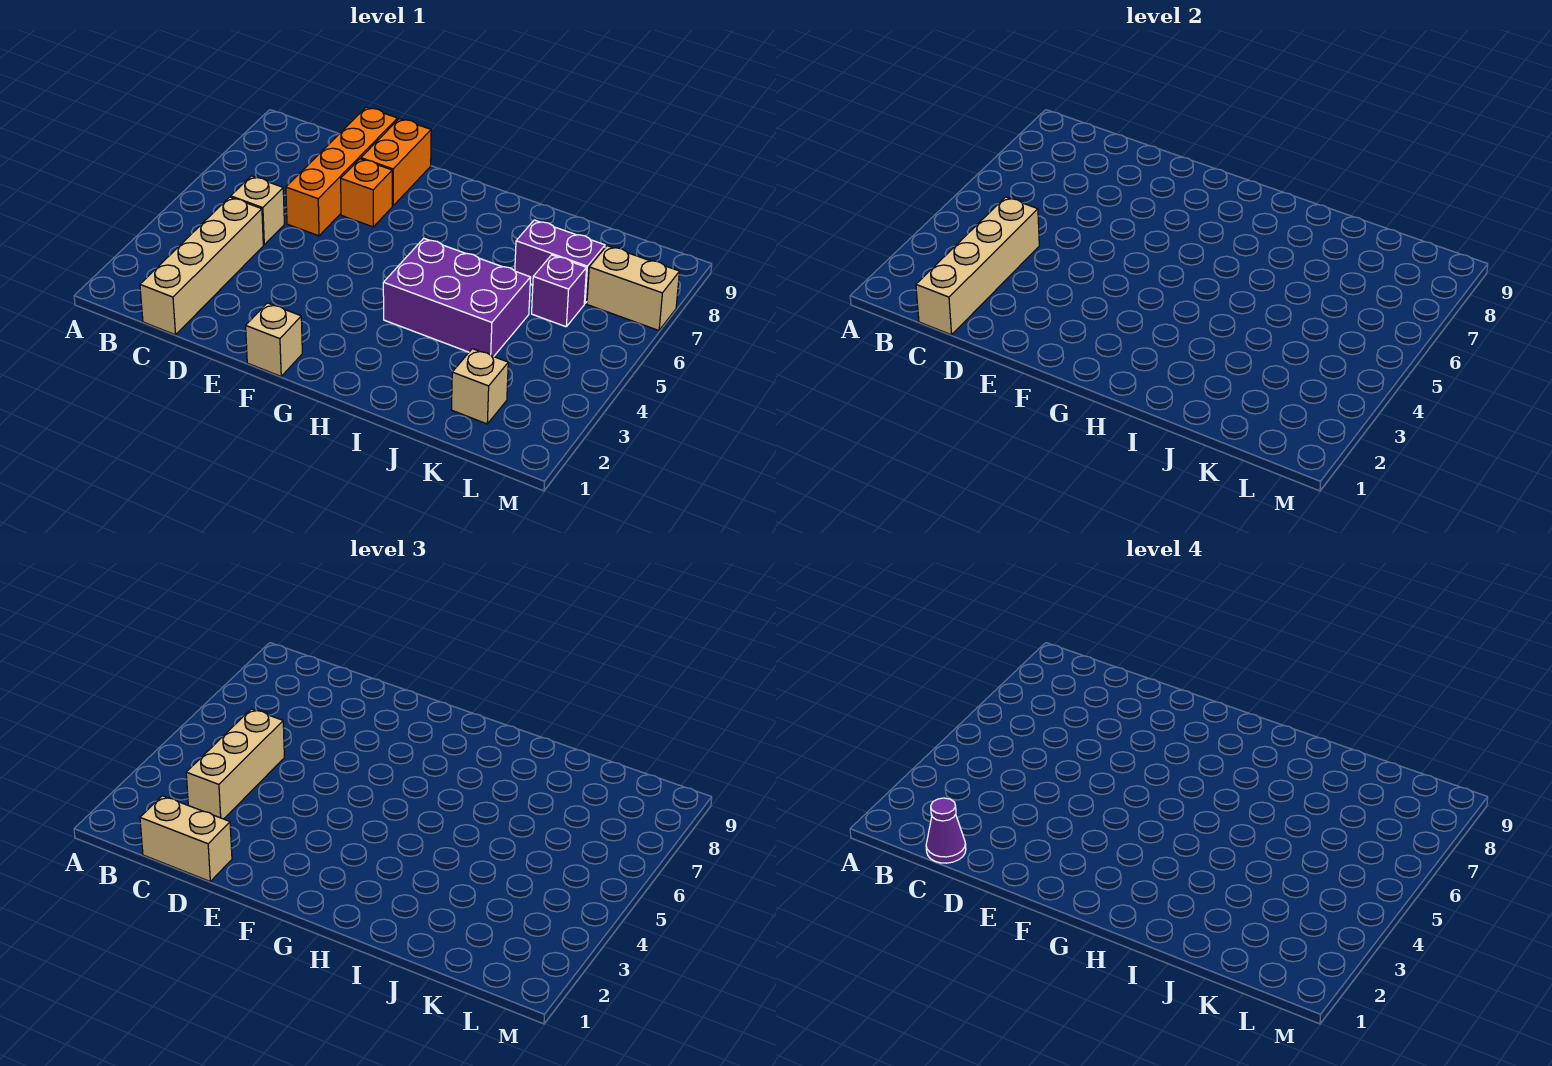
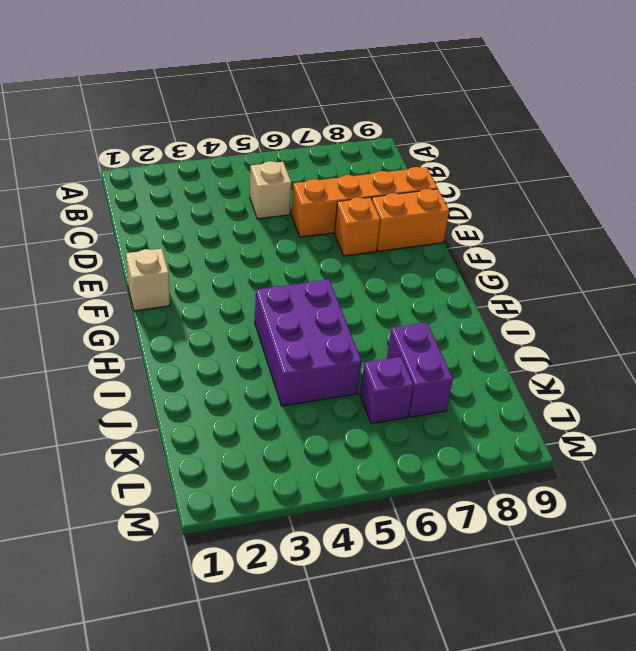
none -> tan brick C1:C4 level 1
none -> tan brick K2 level 1
none -> tan brick L7:M7 level 1

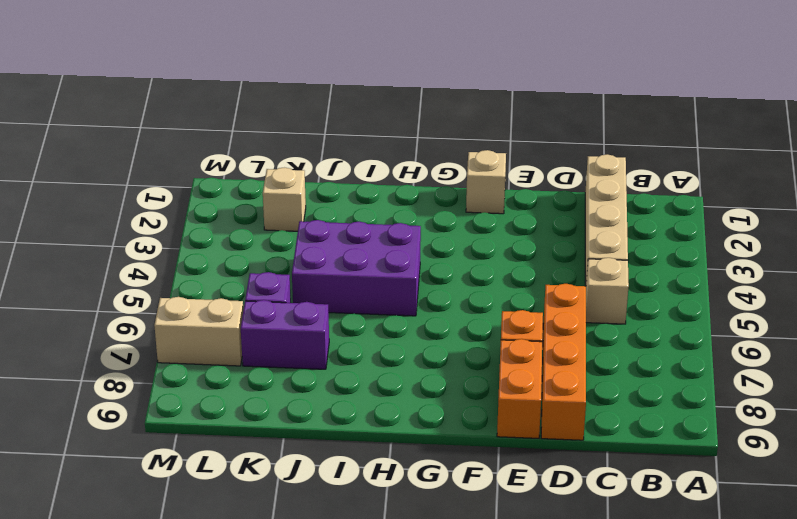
none -> tan brick C1:C4 level 2
none -> tan brick C1:D1 level 3
none -> tan brick C3:C5 level 3

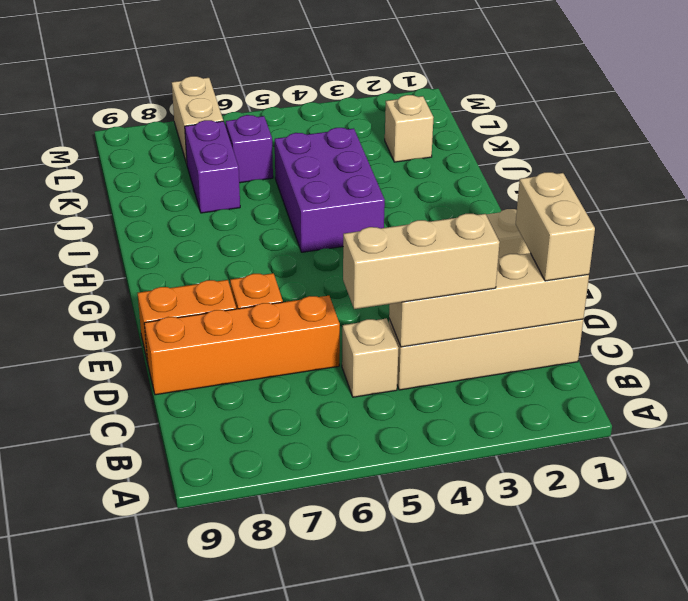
none -> purple cone C1 level 4

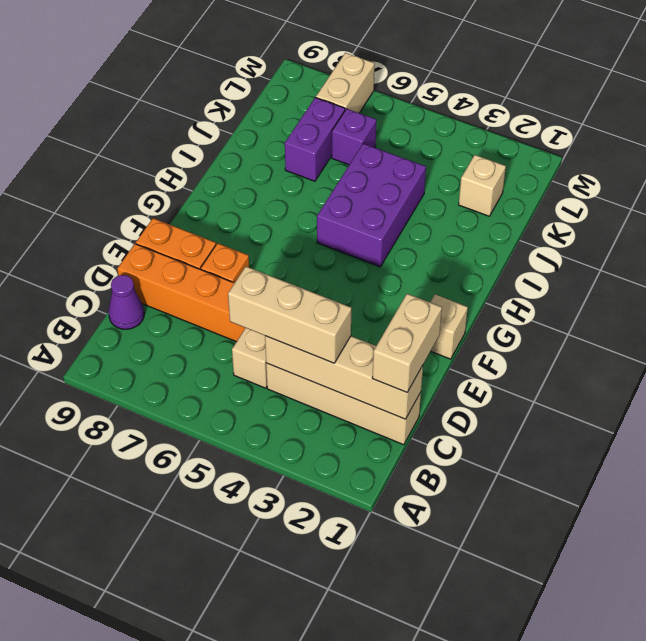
purple cone C9 level 1 -> purple cone C1 level 4

